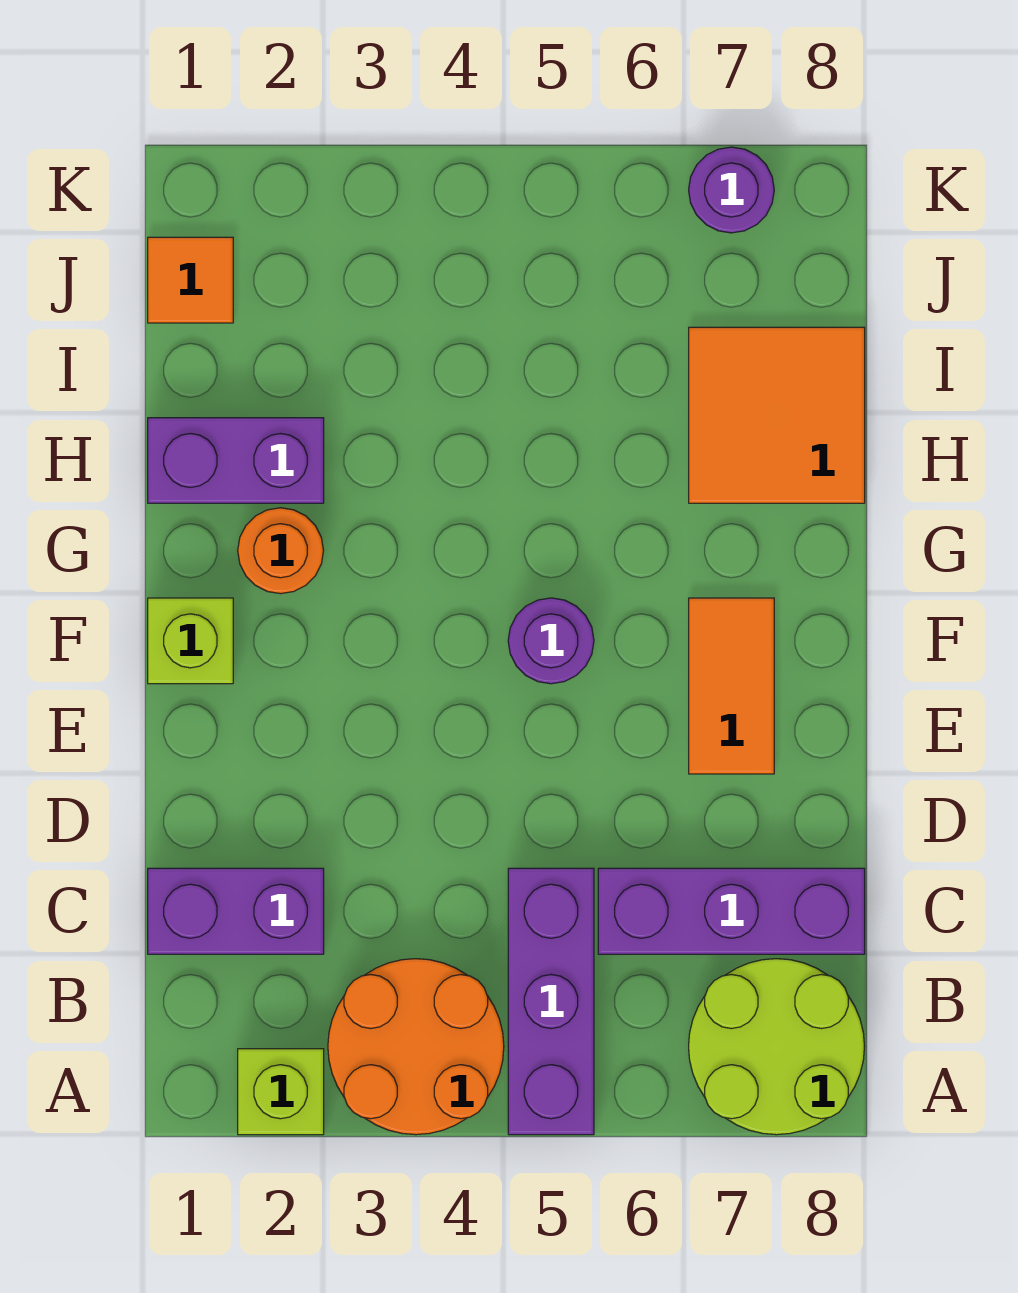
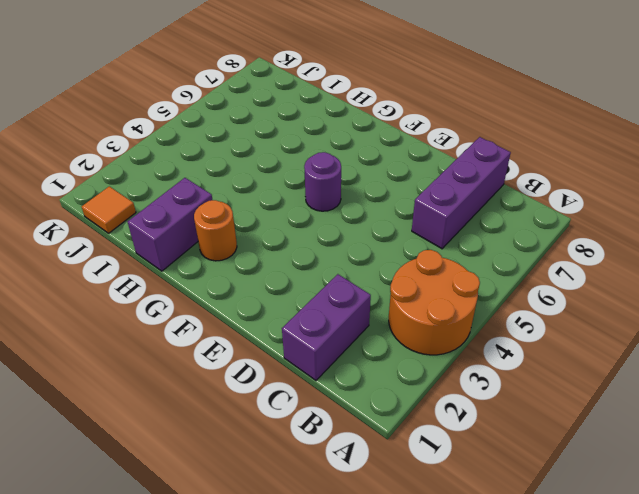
none -> lime brick A2 level 1
none -> purple brick A5:C5 level 1
none -> lime round brick A7:B8 level 1

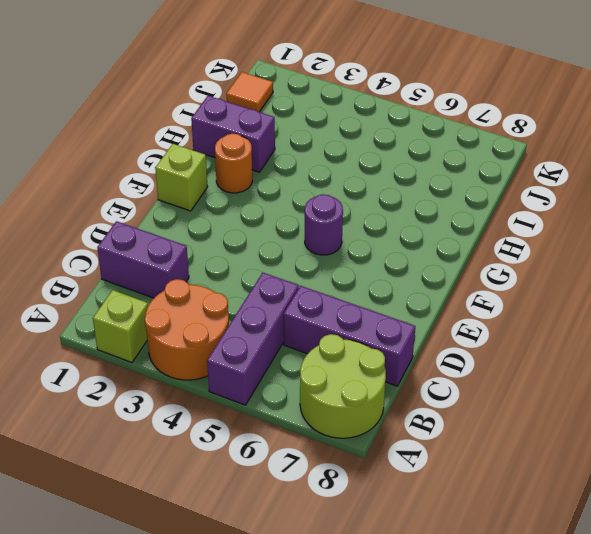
none -> orange tile E7:F7 level 1
none -> orange tile H7:I8 level 1
none -> purple round brick K7 level 1

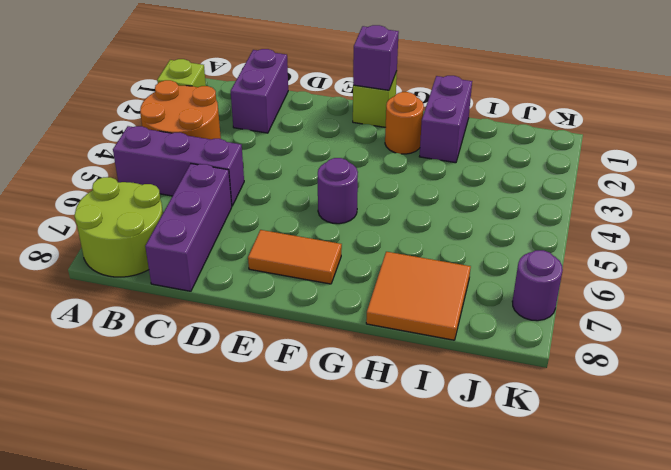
purple brick F1 level 2 -> none
none -> orange tile J1 level 1

